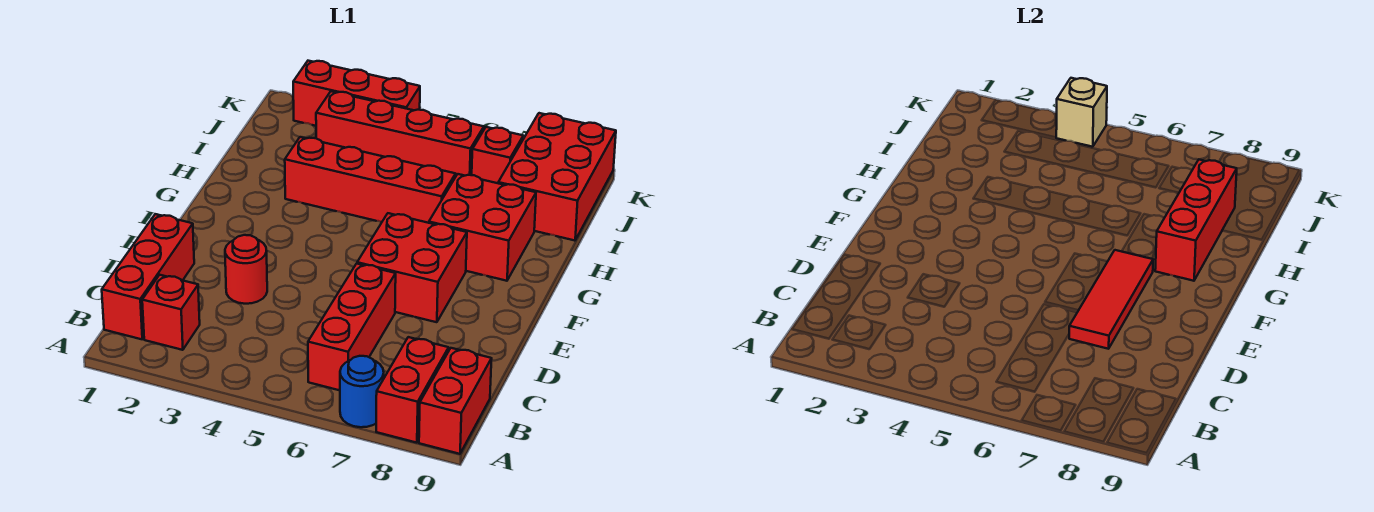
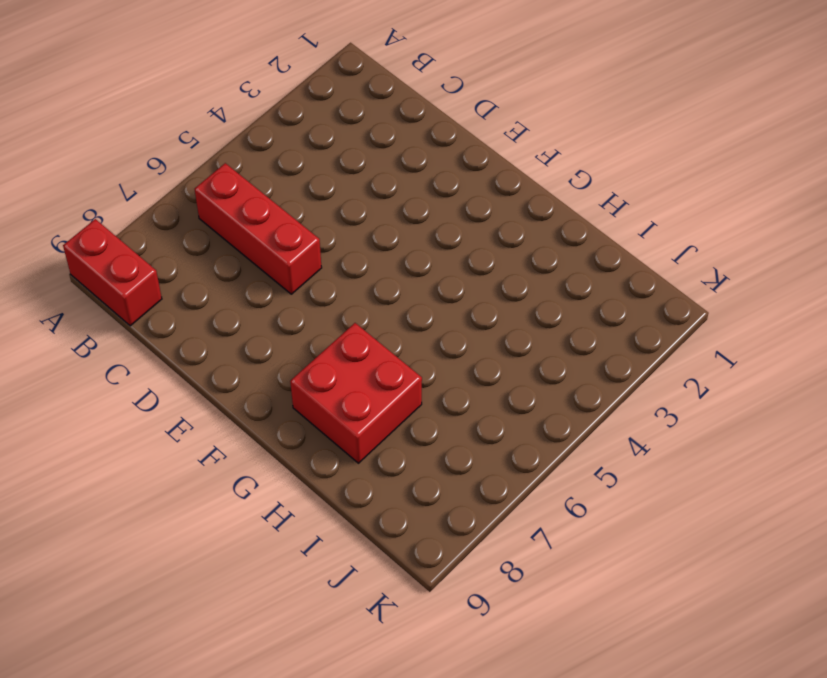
none -> blue round brick A7 level 1
none -> red brick A8:B8 level 1
none -> red brick B1:D1 level 1

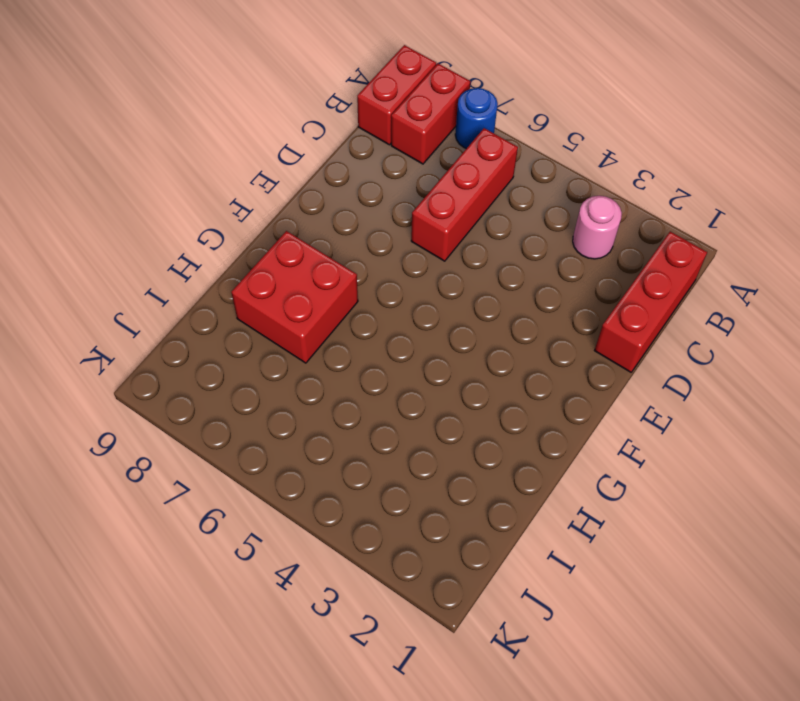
pink round brick B3 level 1 -> none
none -> red brick B2 level 1
none -> red round brick D3 level 1
none -> red brick E6:F7 level 1

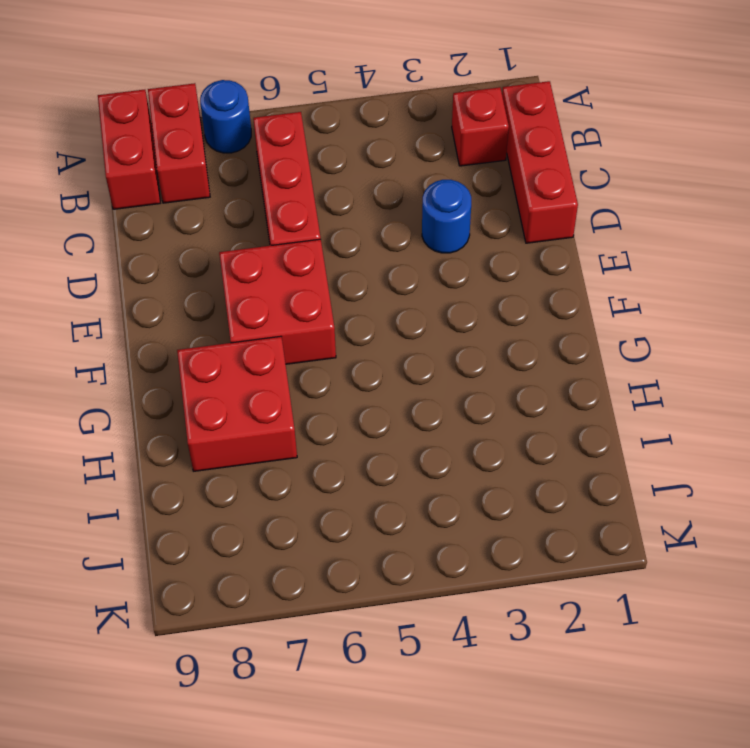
blue round brick D3 level 1 -> red round brick D3 level 1
none -> red brick H3:H6 level 1
none -> red brick I8:K9 level 1
none -> red brick J3:J6 level 1

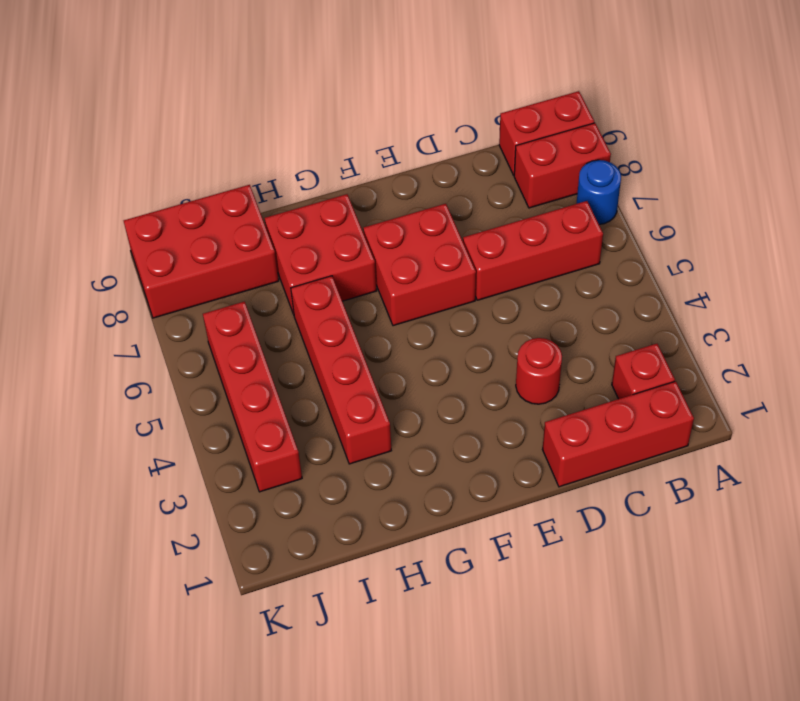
none -> red brick J7 level 1
none -> red brick K2:K4 level 1
none -> red tile D7:F7 level 2

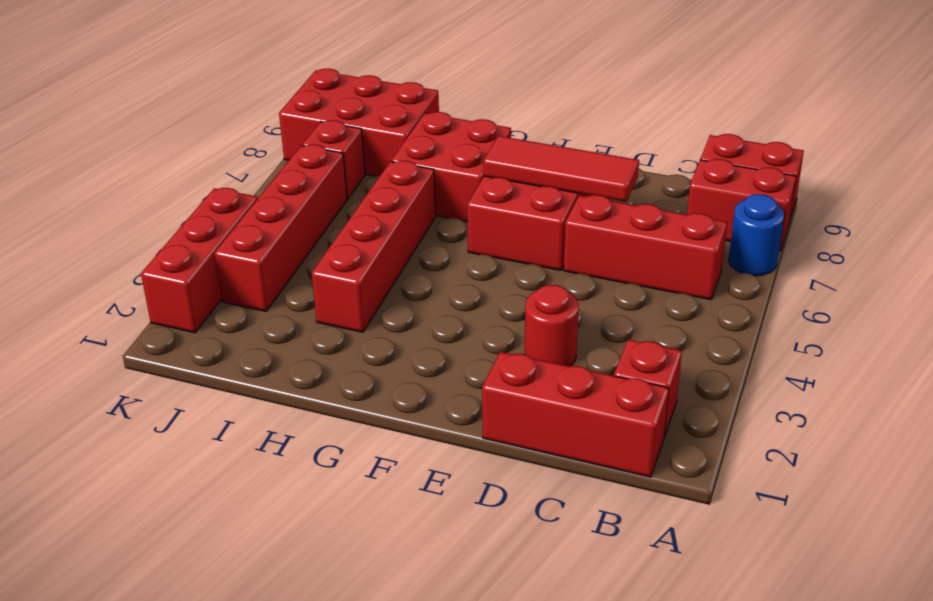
none -> red brick G8:I8 level 2
none -> tan brick K4 level 2

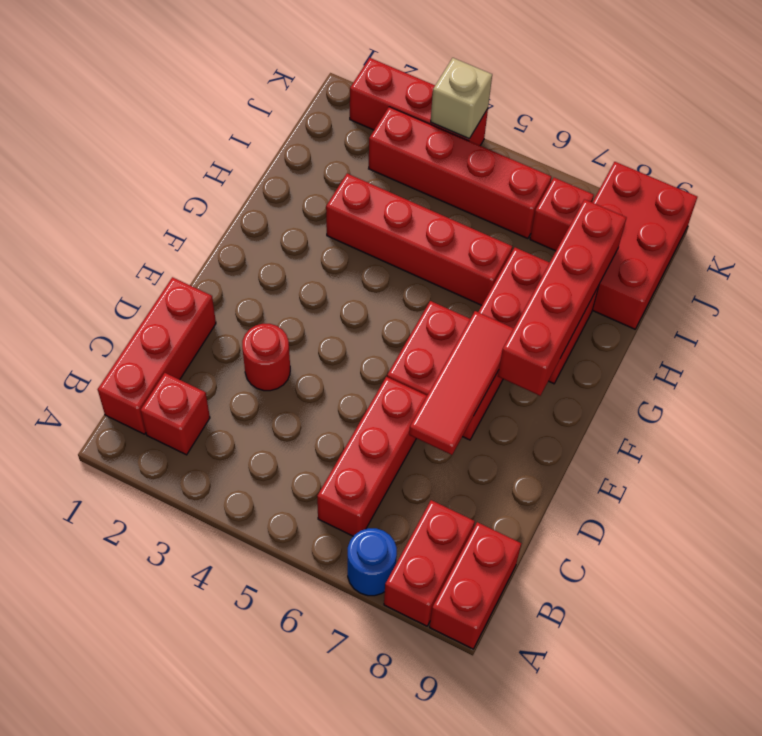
red brick F8:I8 level 2 -> red brick G8:I8 level 2

